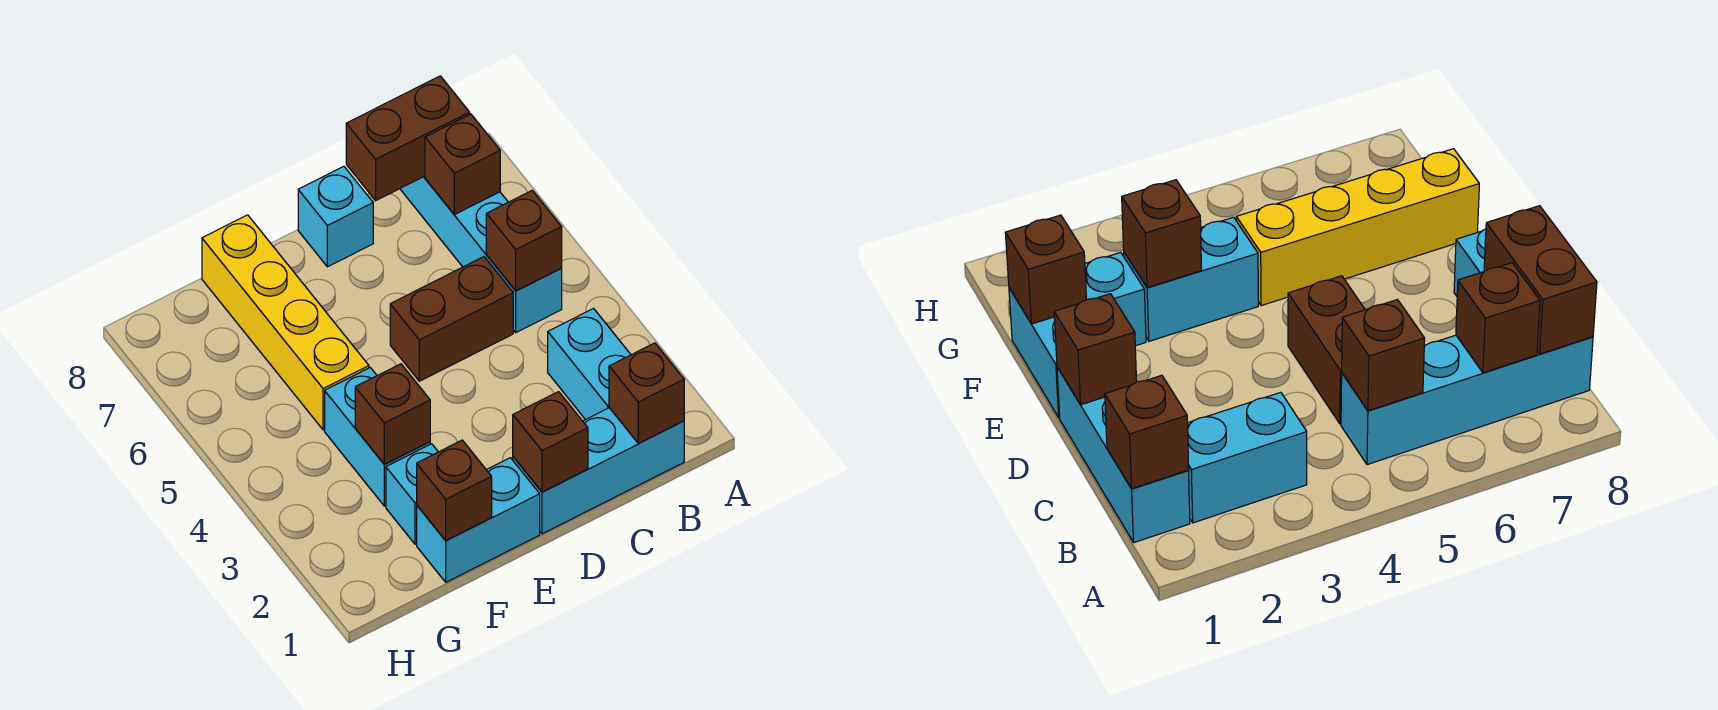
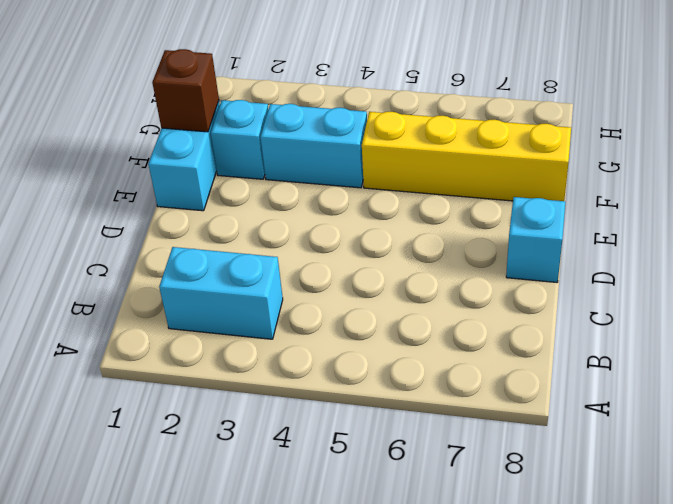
none -> cyan brick B1:D1 level 1
none -> cyan brick B5:B8 level 1
none -> brown brick C5:D5 level 1

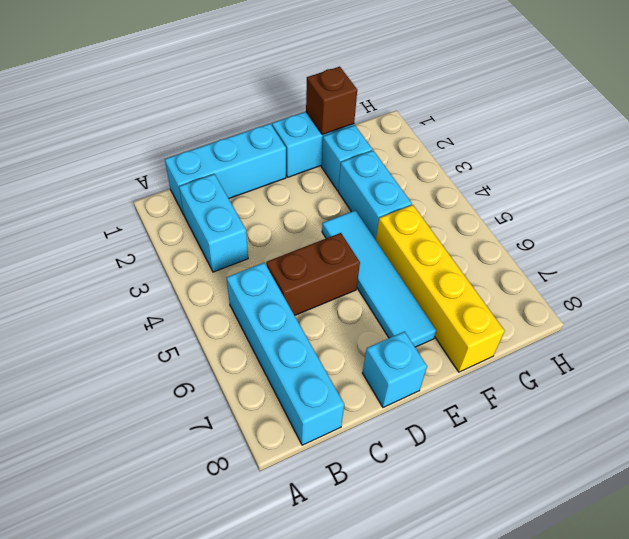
cyan tile E4:E7 level 1 -> none
none -> brown brick B1 level 2
none -> brown brick B5 level 2
none -> brown brick B7 level 2

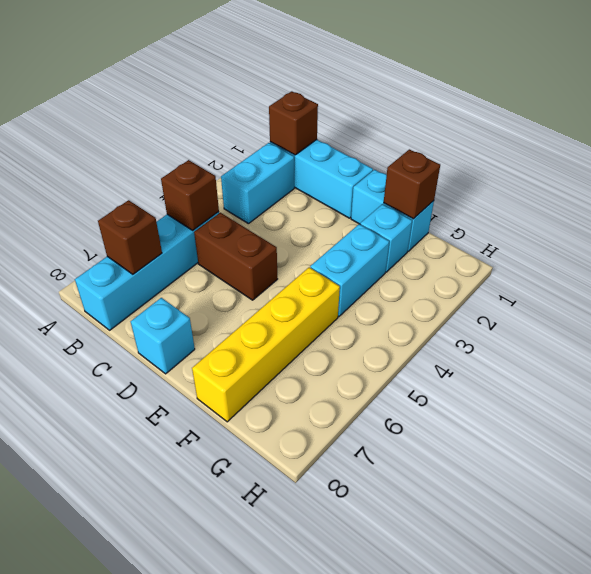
none -> brown brick B8:C8 level 2
none -> brown brick D1 level 2
none -> brown brick F3 level 2

